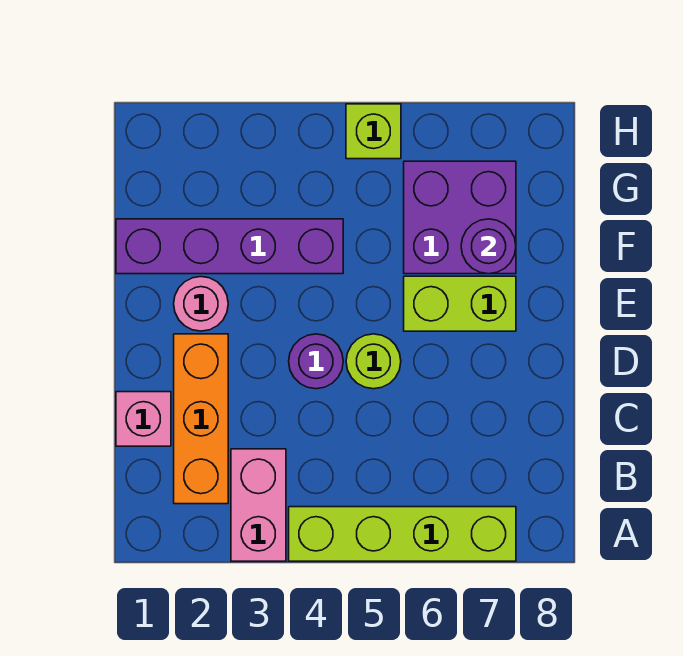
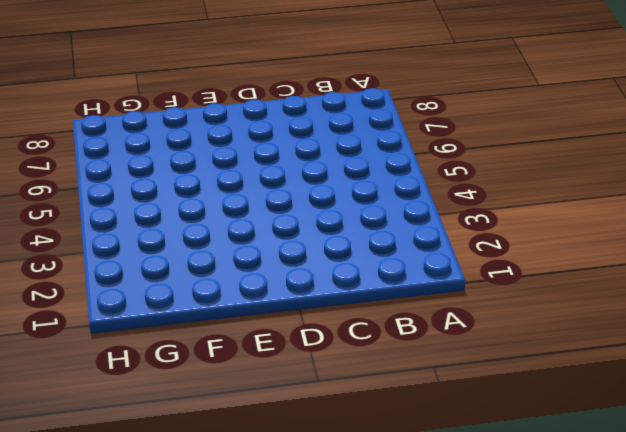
none -> pink brick A3:B3 level 1
none -> lime brick A4:A7 level 1
none -> orange brick B2:D2 level 1

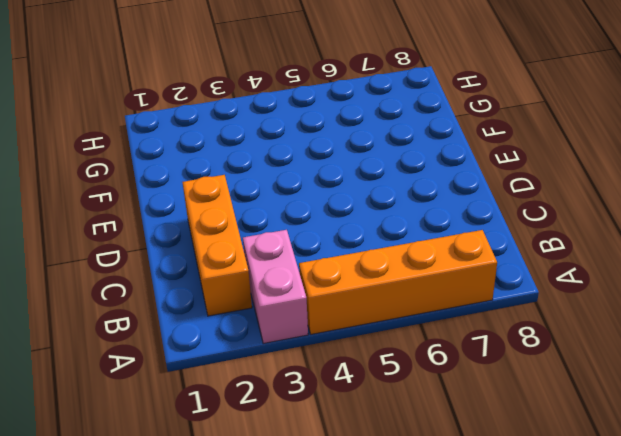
orange brick A4:A7 level 1 -> lime brick A4:A7 level 1
none -> pink brick C1 level 1
none -> purple round brick D4 level 1
none -> lime round brick D5 level 1

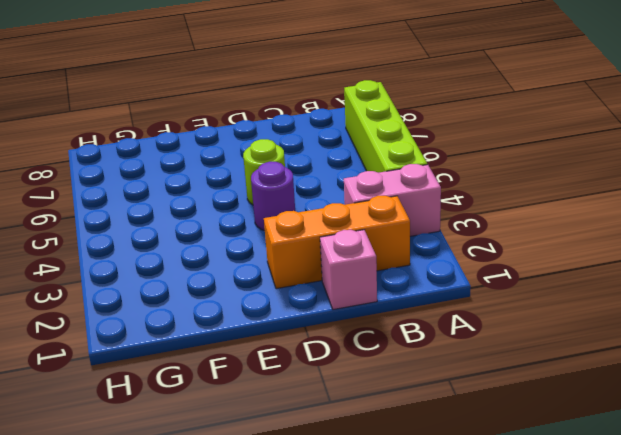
none -> pink round brick E2 level 1
none -> lime brick E6:E7 level 1
none -> purple brick F1:F4 level 1

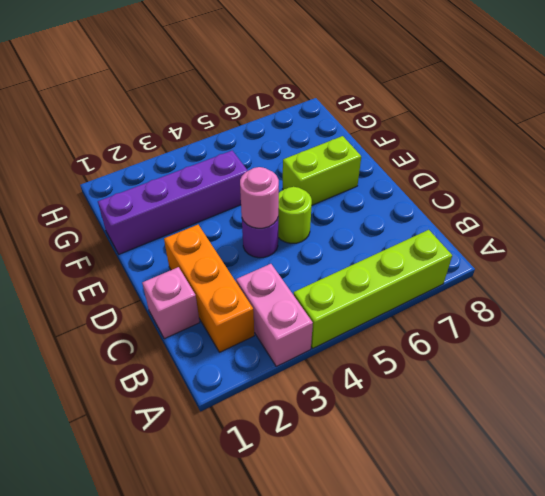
pink round brick D4 level 2 -> pink round brick E2 level 1
none -> purple brick F6:G7 level 1
none -> lime brick H5 level 1
none -> purple round brick F7 level 2

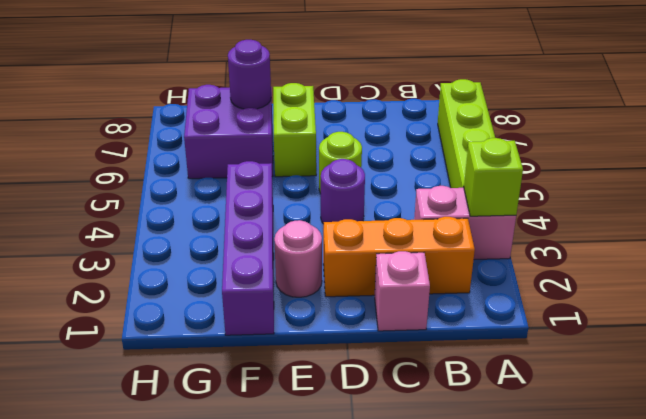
lime brick A3 level 2 -> lime brick H5 level 1

